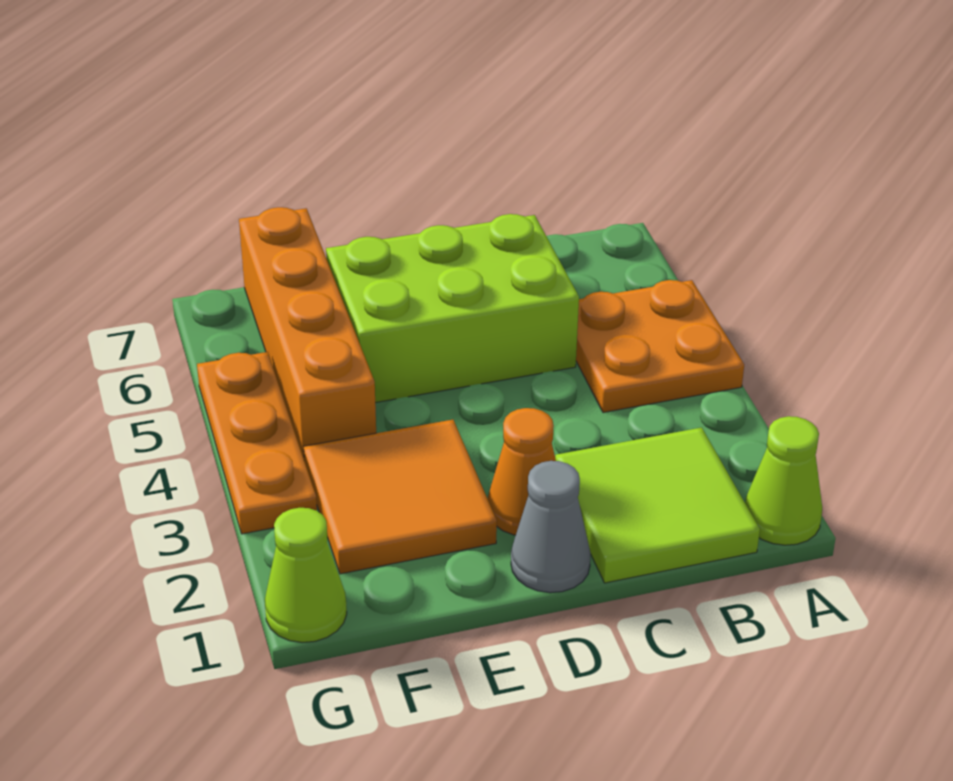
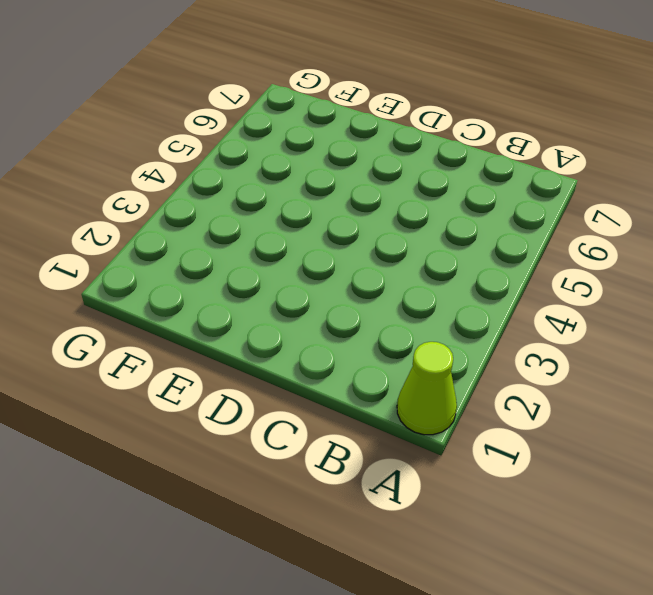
none -> orange plate A4:B5 level 1
none -> lime tile B1:C2 level 1

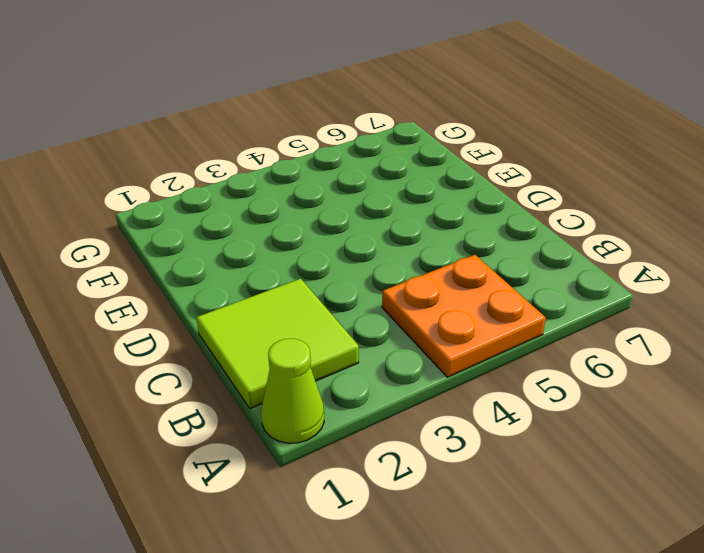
none -> lime brick C5:E6 level 1
none -> grey cone D1 level 1

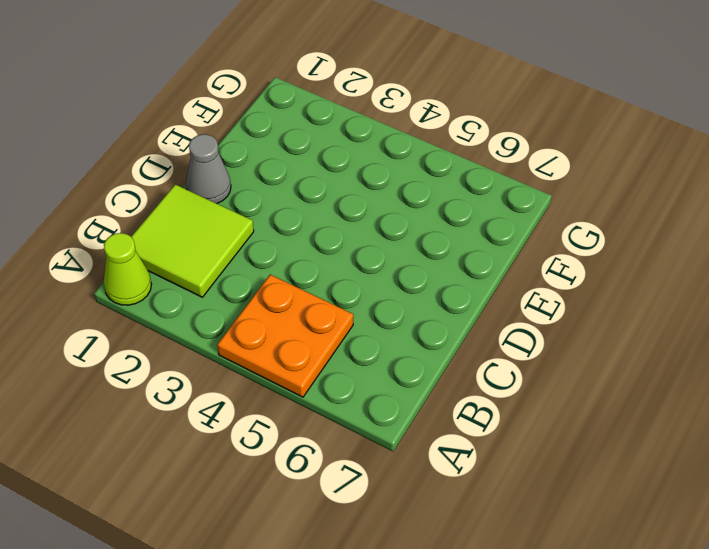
none -> lime brick C5:E6 level 1
none -> orange cone D2 level 1

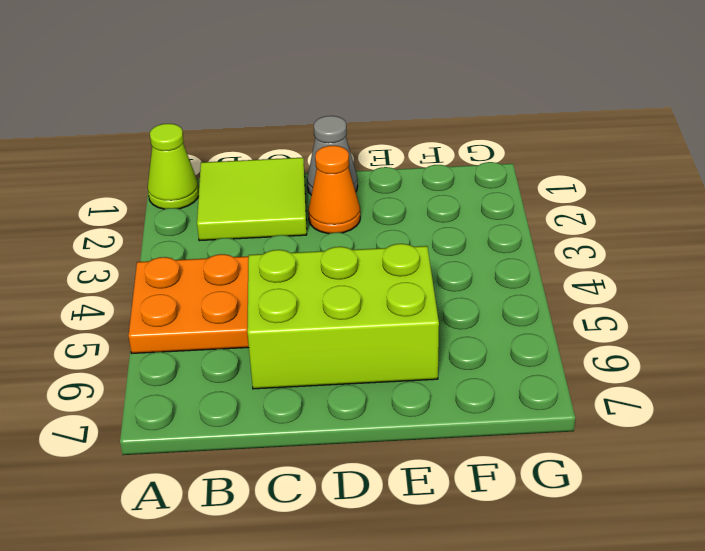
none -> orange tile E2:F3 level 1
none -> orange brick F4:F7 level 1

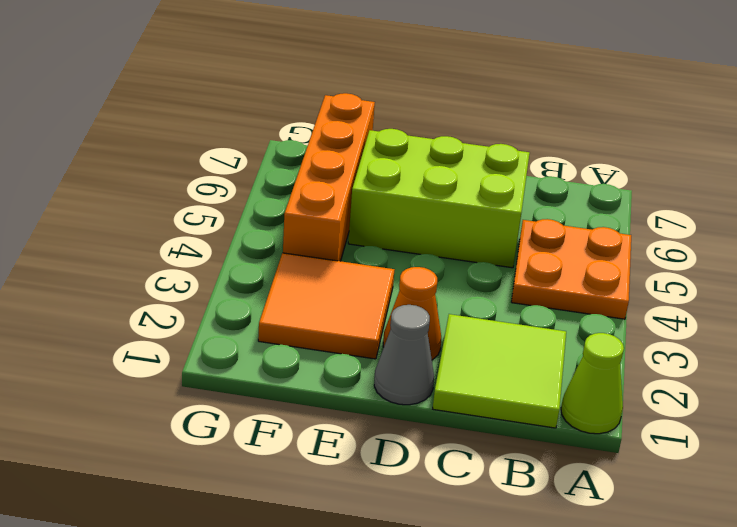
none -> lime cone G1 level 1
none -> orange plate G3:G5 level 1

